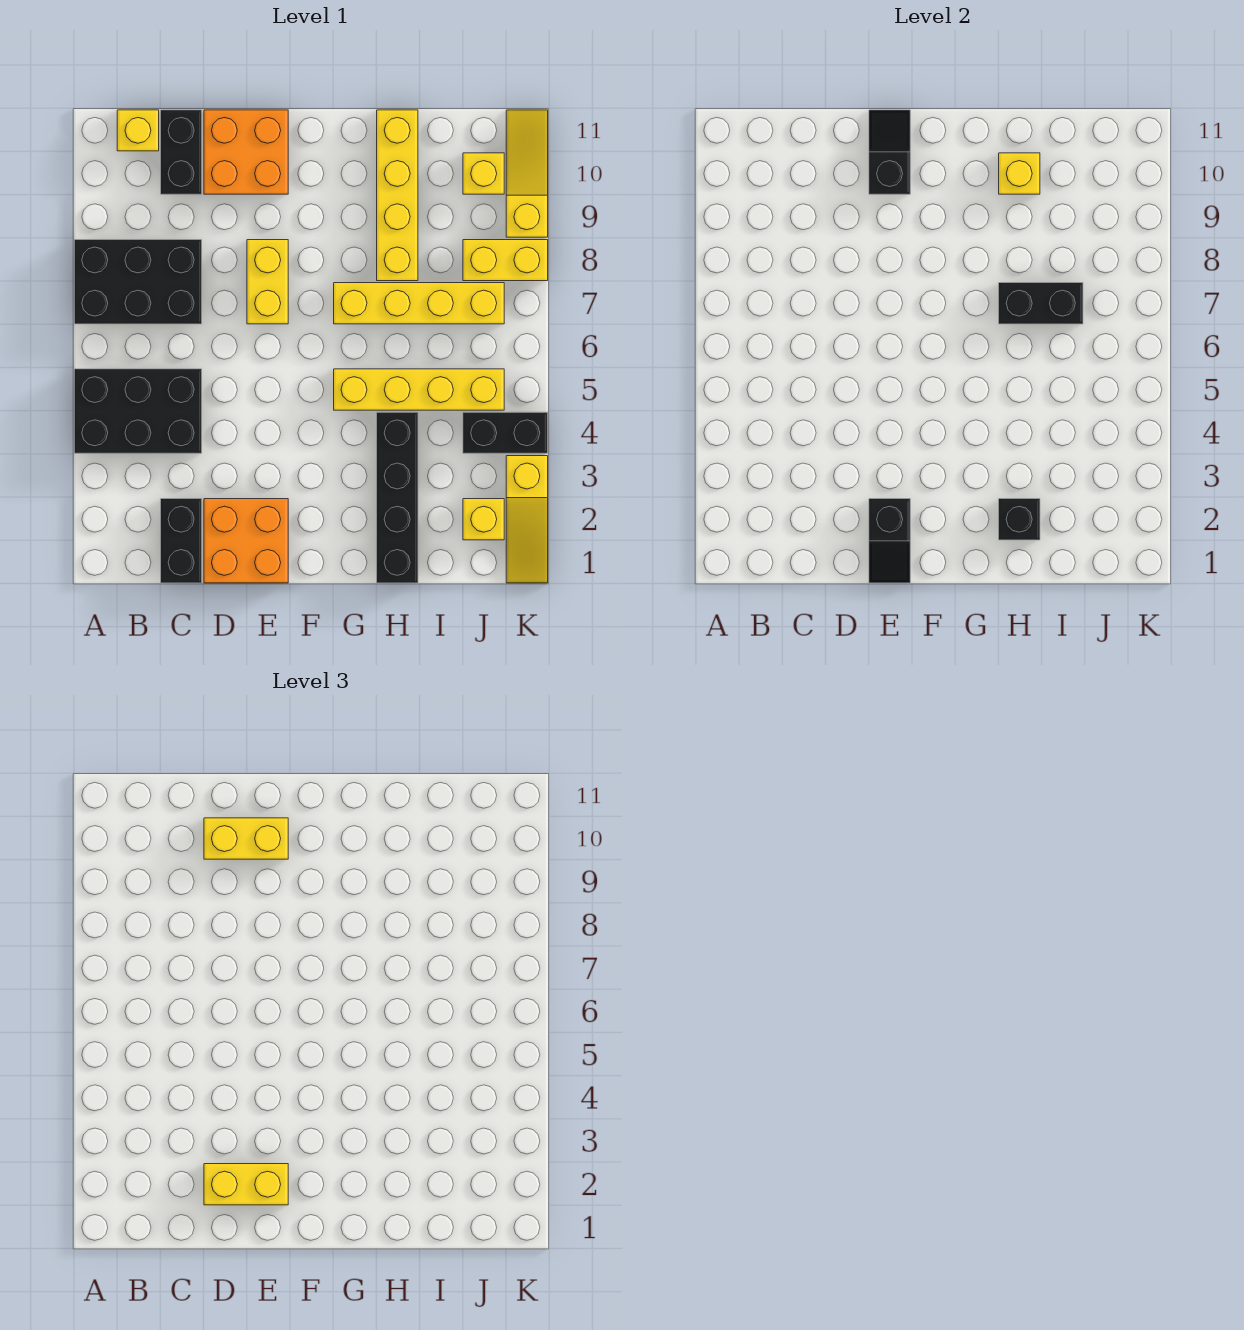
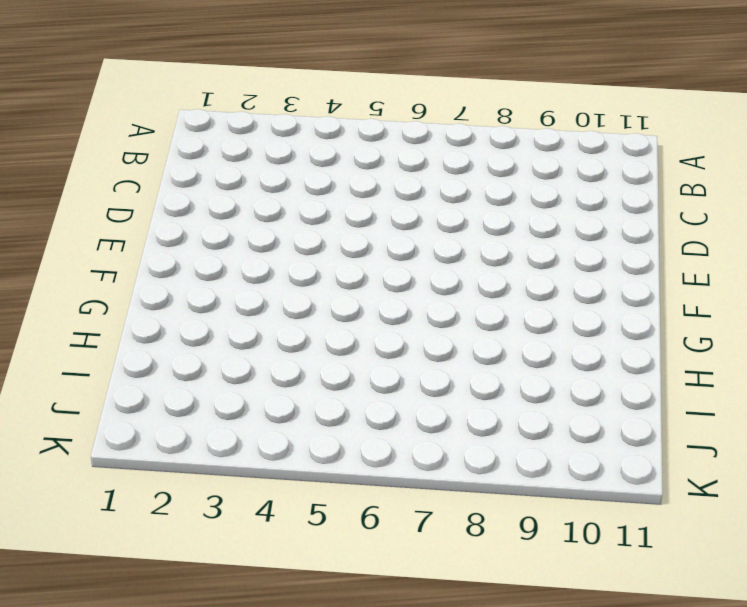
none -> black brick A4:C5 level 1
none -> black brick A7:C8 level 1
none -> yellow brick B11 level 1

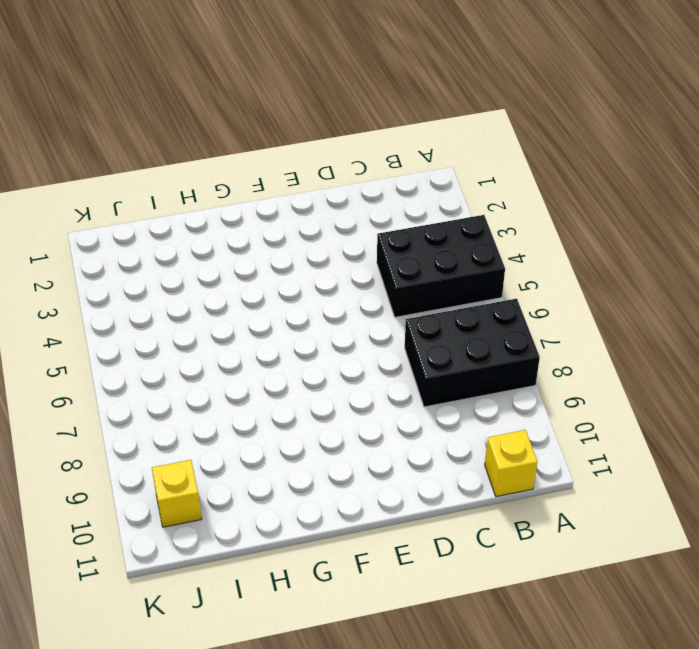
none -> black brick C1:C2 level 1
none -> black brick C10:C11 level 1
none -> orange brick D1:E2 level 1

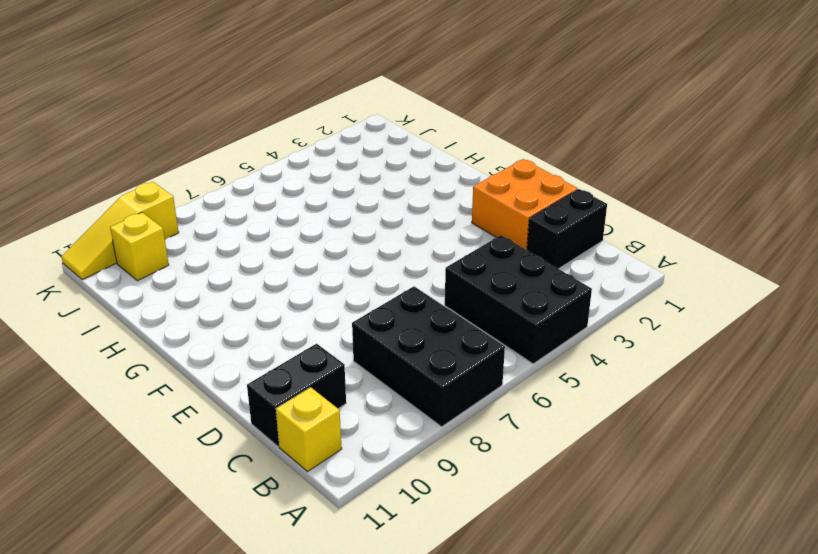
none -> orange brick D10:E11 level 1
none -> yellow brick E7:E8 level 1
none -> yellow brick G5:J5 level 1

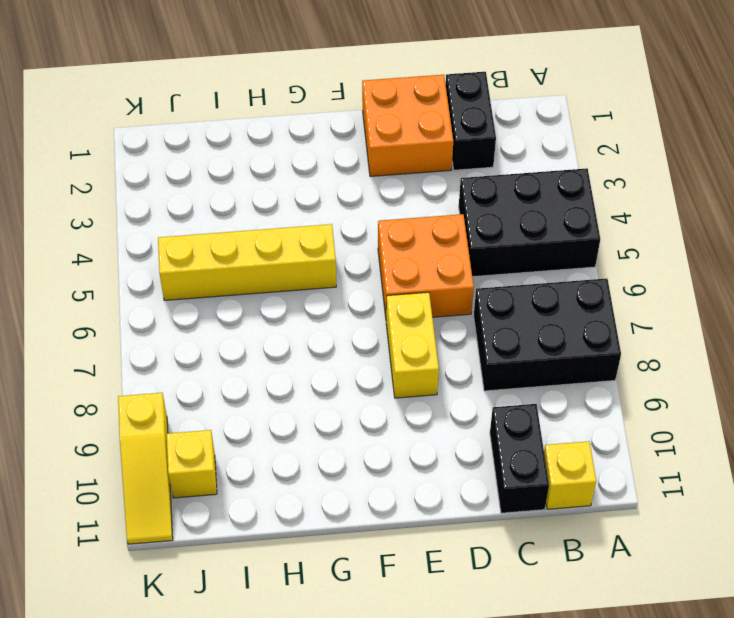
orange brick D5:E6 level 1 -> orange brick D10:E11 level 1
none -> yellow brick G7:J7 level 1
none -> black brick H1:H4 level 1
none -> yellow brick H8:H11 level 1

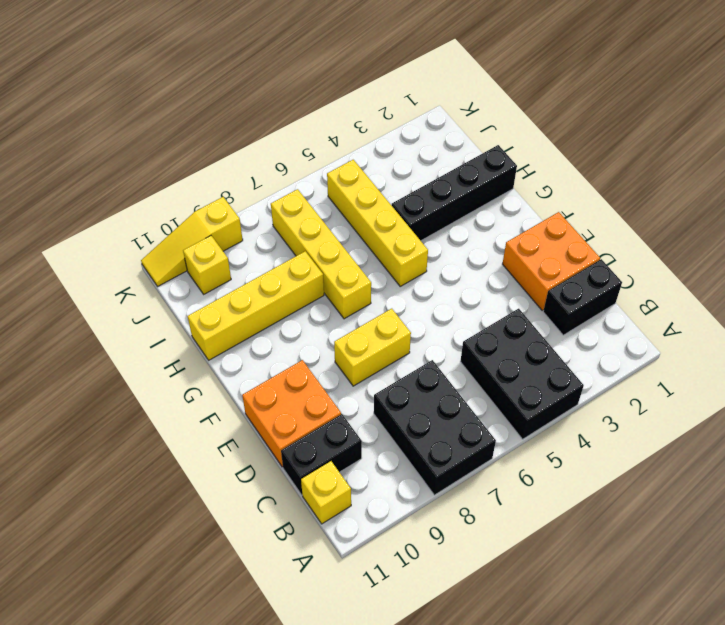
none -> yellow brick J2 level 1
none -> black brick J4:K4 level 1
none -> yellow brick J8:K8 level 1

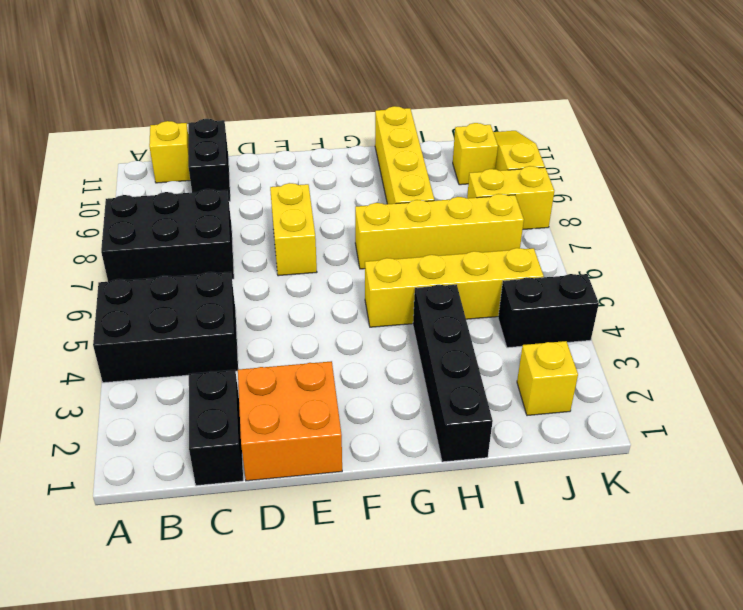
none -> orange brick D10:E11 level 1
none -> yellow slope K1:K3 level 1 top 3
none -> black slope E1:E2 level 2 top 2

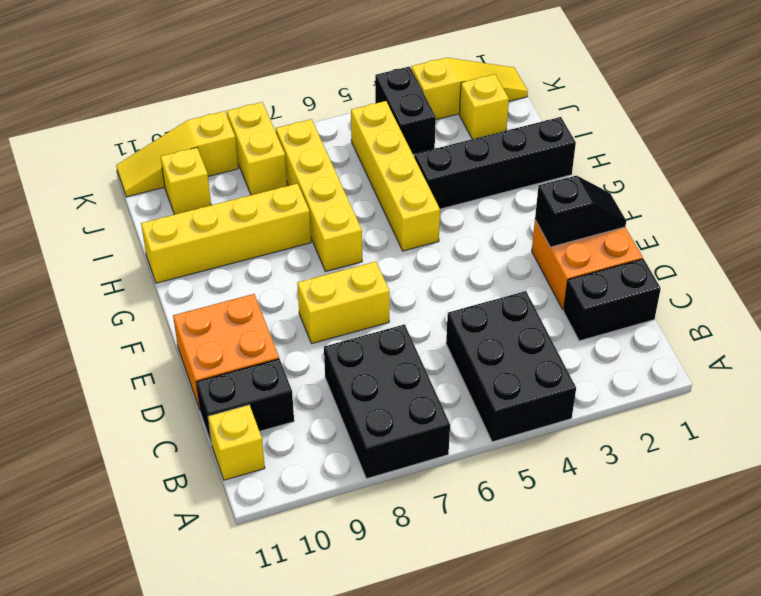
none -> black slope E10:E11 level 2 top 10
none -> black brick H2 level 2
none -> black brick H7:I7 level 2

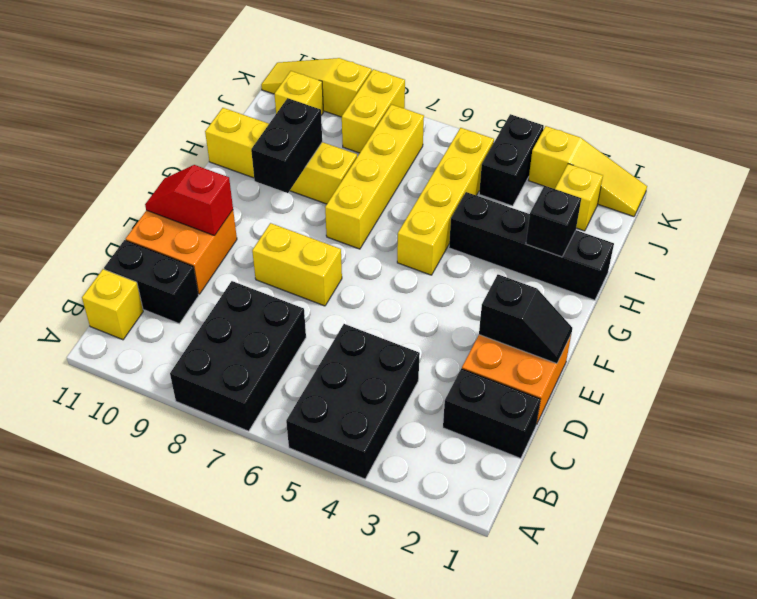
red slope E10:E11 level 2 top 10 -> black slope E10:E11 level 2 top 10
black brick G9:H9 level 2 -> black brick H7:I7 level 2
none -> yellow brick H10 level 2
none -> yellow brick D2:E2 level 3
none -> yellow brick D10:E10 level 3

